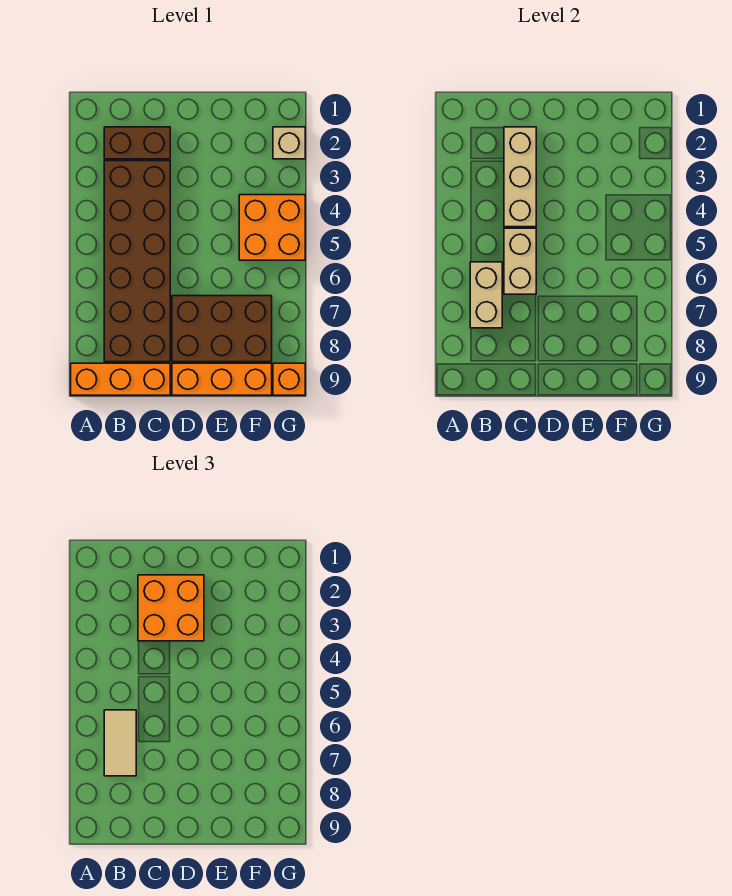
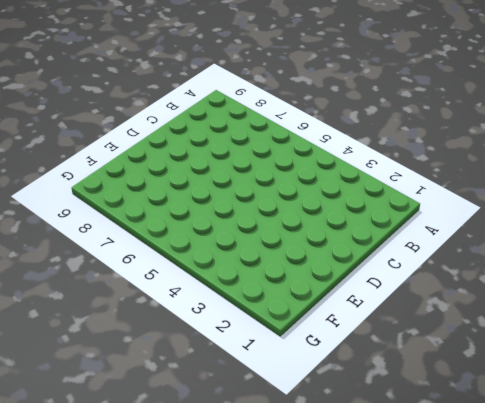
none -> orange brick A9:C9 level 1
none -> brown brick B2:C2 level 1
none -> brown brick B3:C8 level 1

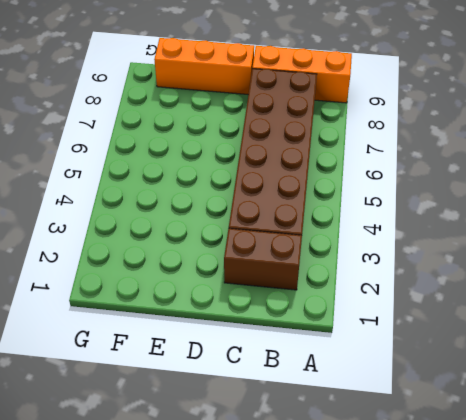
none -> brown brick D7:F8 level 1
none -> orange brick F4:G5 level 1
none -> tan brick G2 level 1

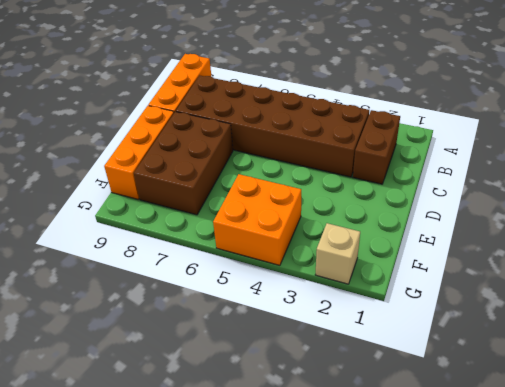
none -> orange brick G9 level 1
none -> tan brick B6:B7 level 2
none -> tan brick C2:C4 level 2

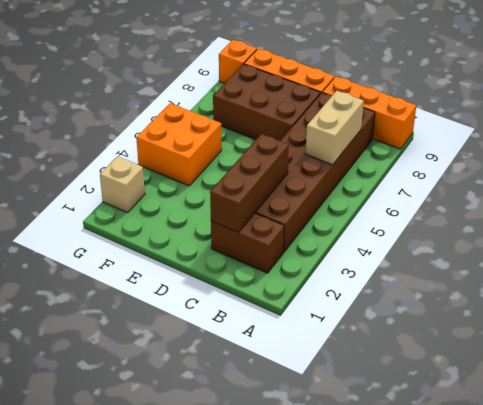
brown brick C2:C4 level 2 -> tan brick C2:C4 level 2
none -> tan brick C5:C6 level 2
none -> tan tile B6:B7 level 3
none -> orange brick C2:D3 level 3

